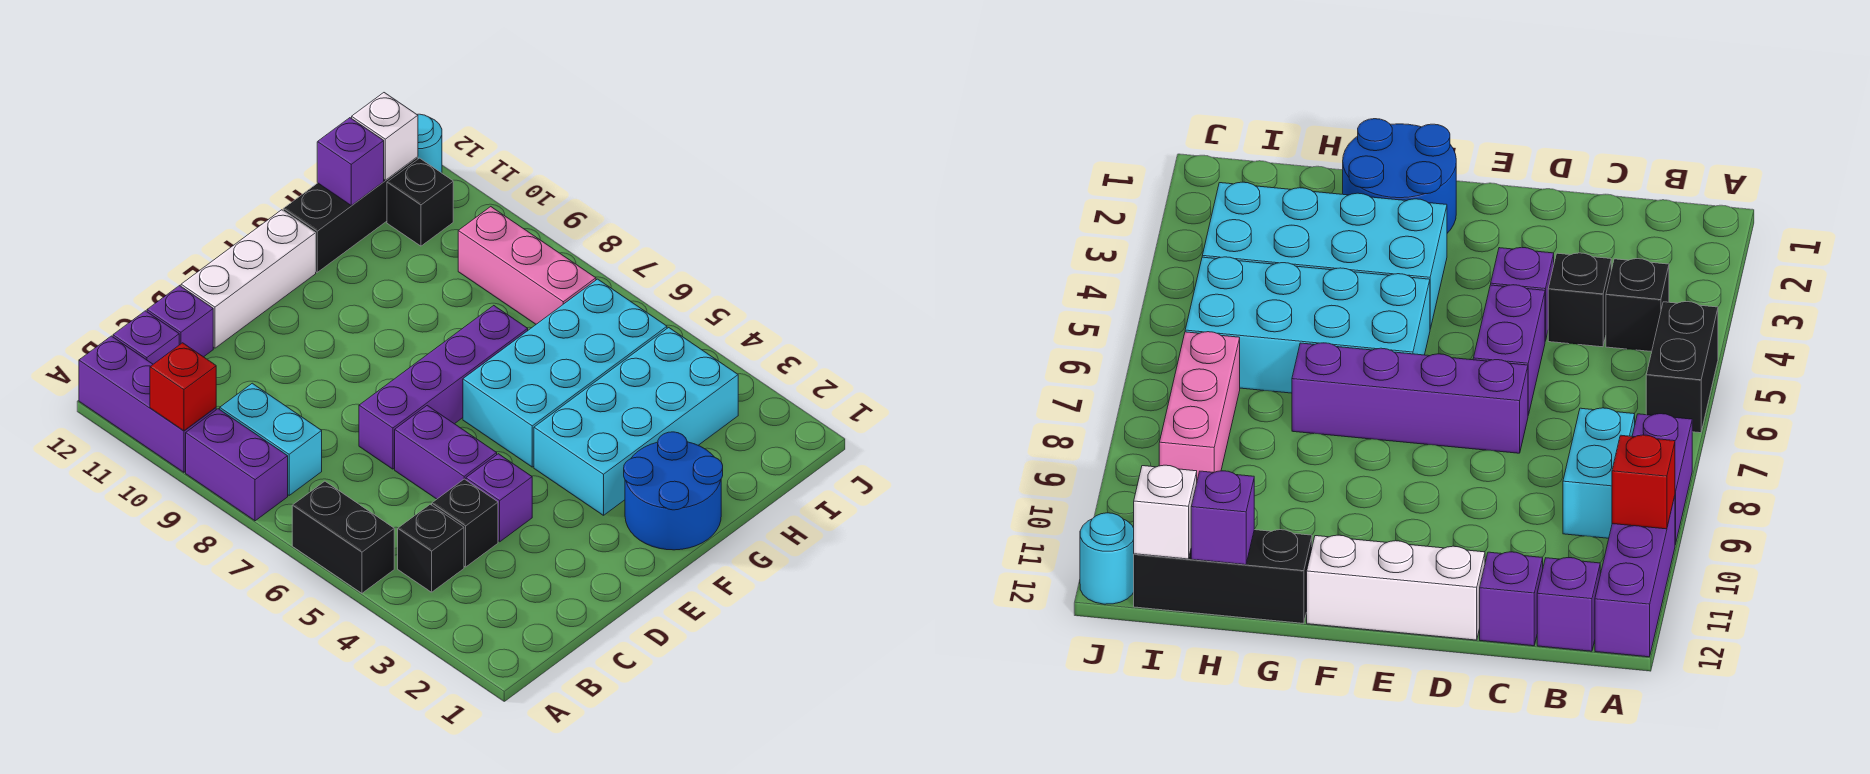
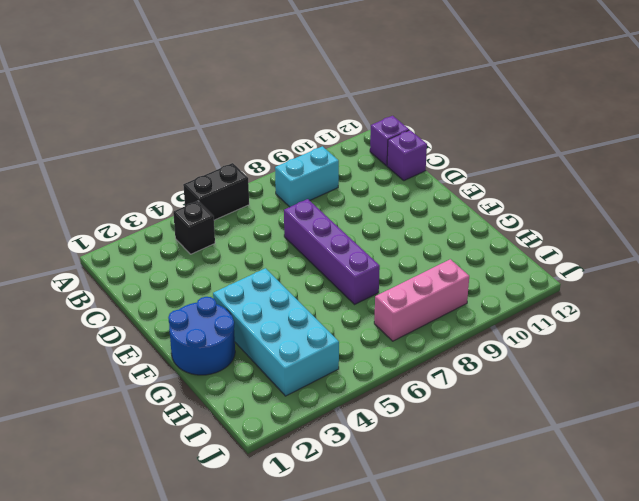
none -> purple brick A8:A9 level 1
none -> purple brick A10:A12 level 1
none -> black brick C4 level 1

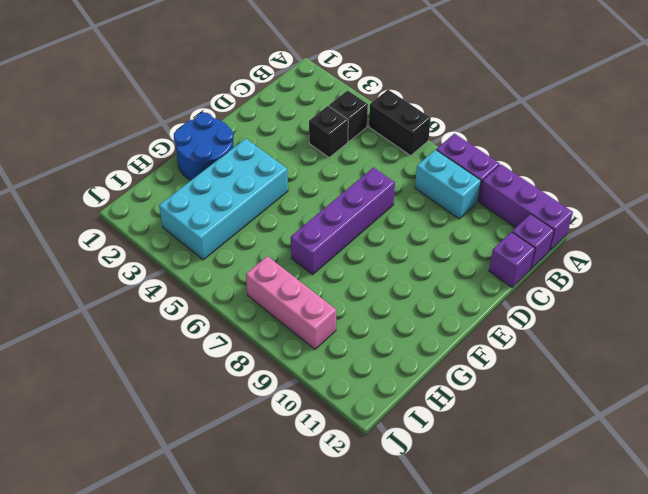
none -> purple brick D4 level 1
none -> purple brick D5:D6 level 1
none -> white brick D12:F12 level 1

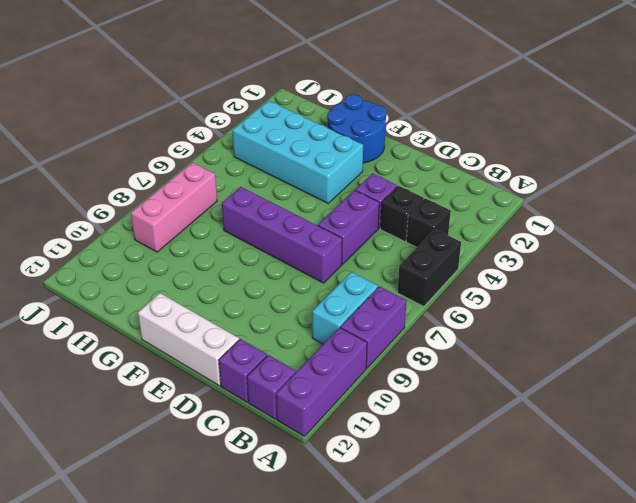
none -> cyan brick F5:I6 level 1
none -> black brick G12:I12 level 1
none -> black brick I11 level 1

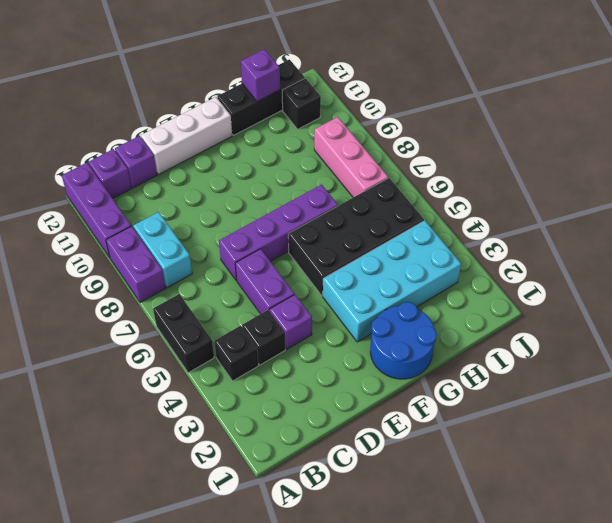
black brick F5:I6 level 1 -> cyan brick F5:I6 level 1
none -> cyan round brick J12 level 1
none -> red brick A10 level 2
none -> white brick I12 level 2

